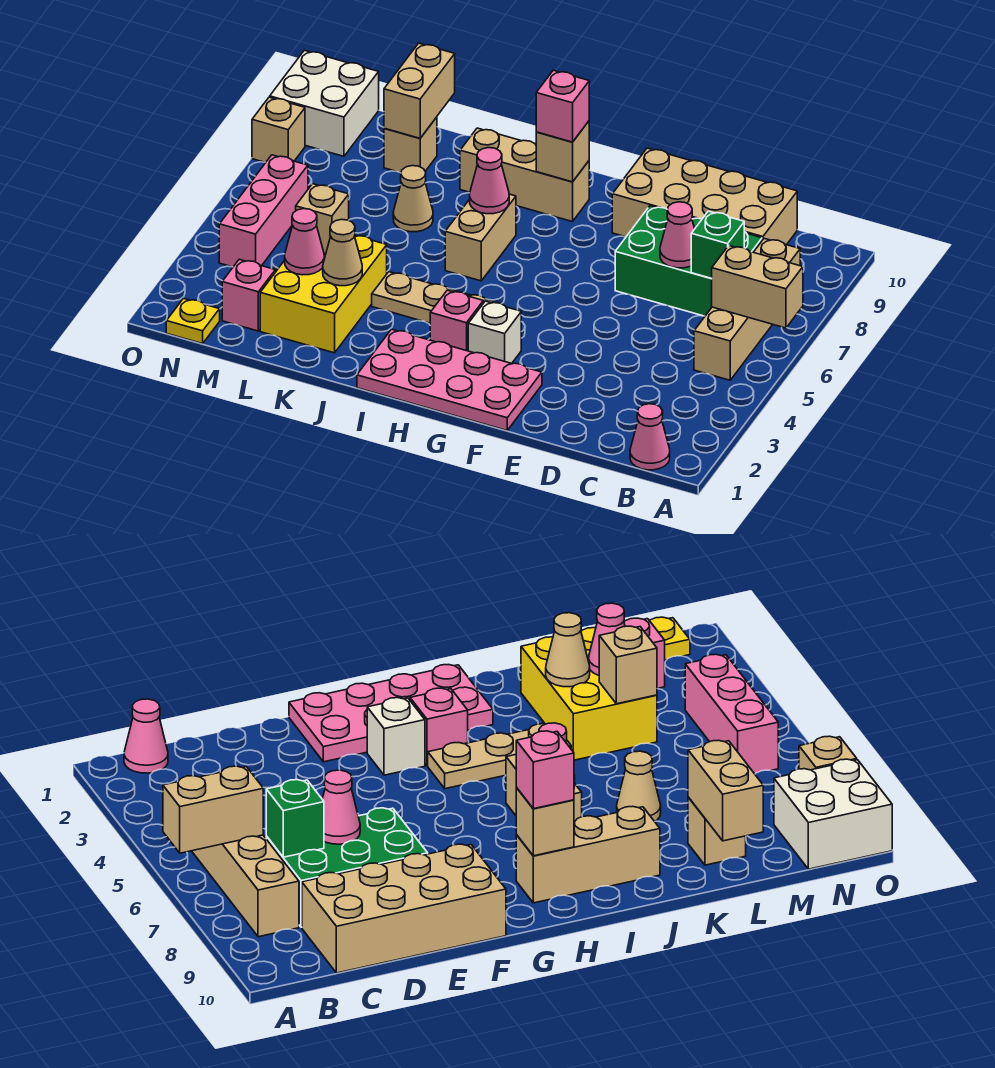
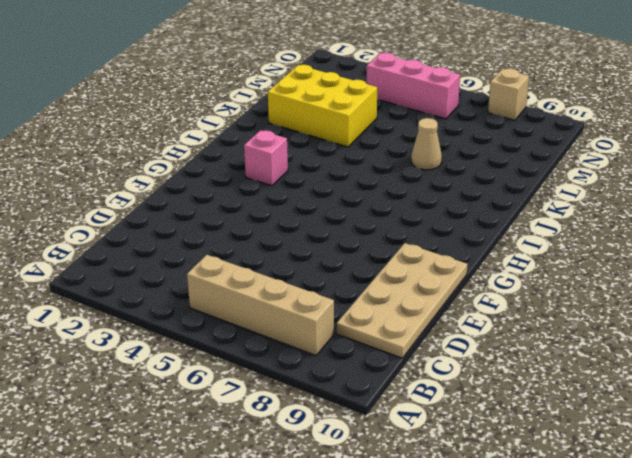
tan plate C9:F10 level 1 -> tan brick C9:F10 level 1
none -> pink cone B1 level 1
none -> green brick C7:E8 level 1
none -> pink plate F1:I2 level 1

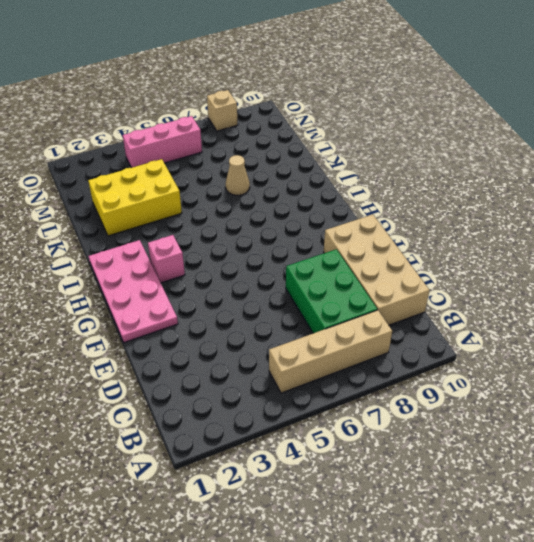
none -> pink cone B1 level 1
none -> white brick G3 level 1
none -> tan plate H4:J4 level 1

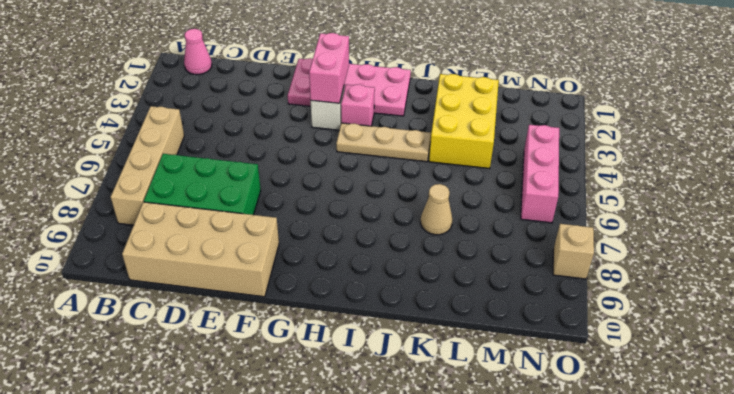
pink brick G2:G3 level 2 -> none
none -> tan brick H9:J9 level 1
none -> tan brick I6:I7 level 1
none -> tan brick L9 level 1

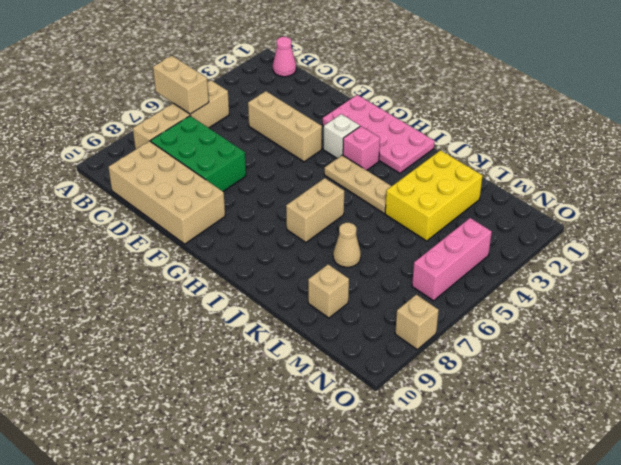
tan brick D4:F4 level 1 -> tan brick H9:J9 level 1
none -> pink brick M2 level 1
none -> yellow plate N1 level 1
none -> white brick N9:O10 level 1

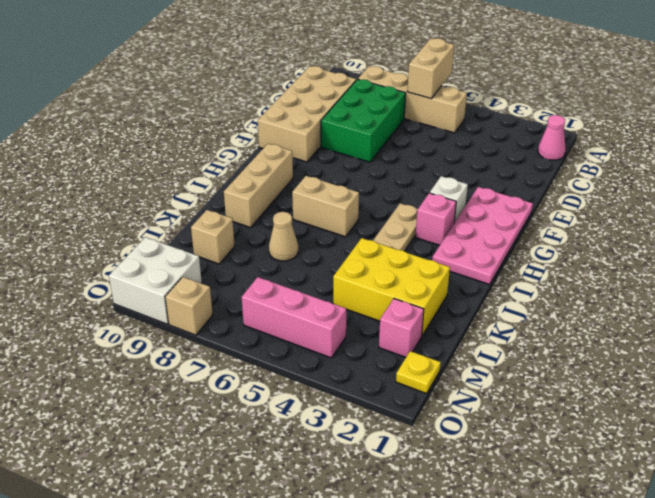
none -> green brick C7 level 2
none -> pink cone D7 level 2
none -> tan brick H9 level 2

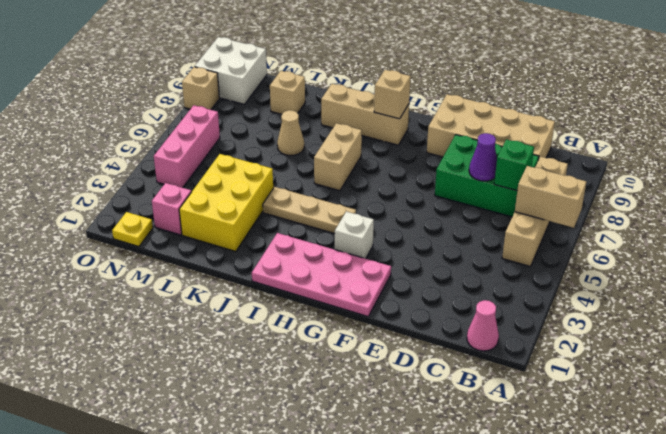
purple cone D7 level 2 -> pink cone D7 level 2
none -> pink brick H3 level 1
none -> pink cone I7 level 2
none -> tan cone K3 level 2

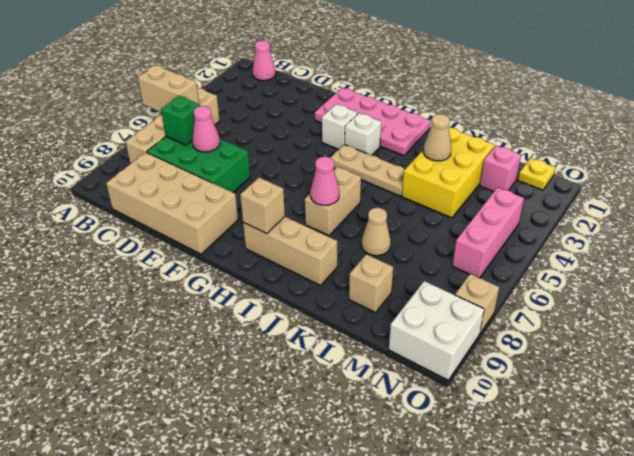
white brick H3 level 1 -> pink brick H3 level 1
none -> pink cone L3 level 2
none -> tan brick L4 level 2
none -> tan brick L9:L10 level 2

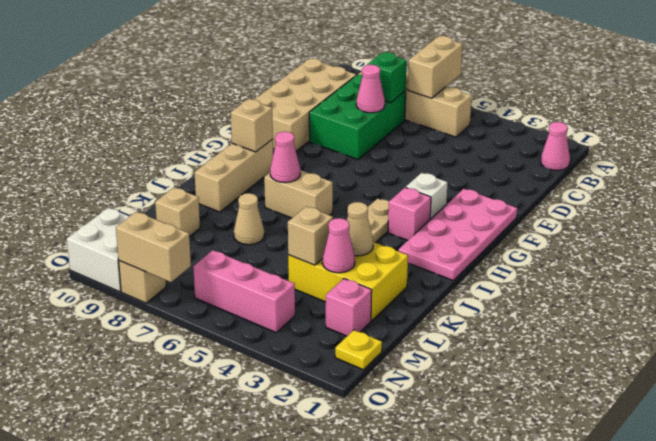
tan brick O7:O8 level 2 -> tan brick L9:L10 level 2
none -> pink brick H9 level 3

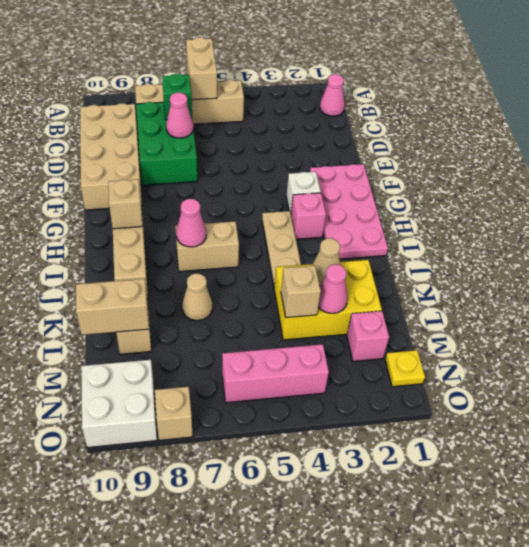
none -> pink brick H9 level 3

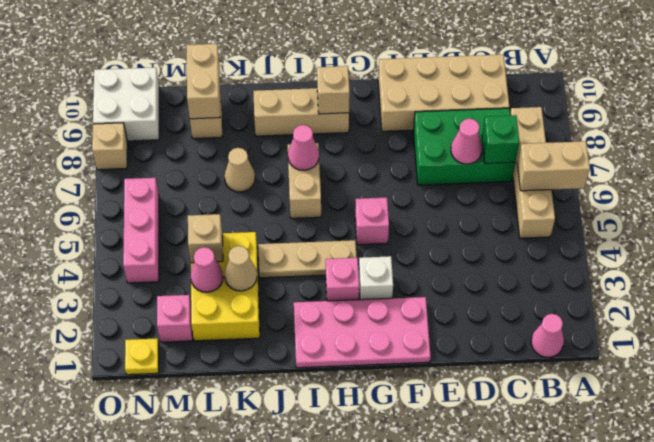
pink brick G5 level 1 -> pink brick H9 level 3

